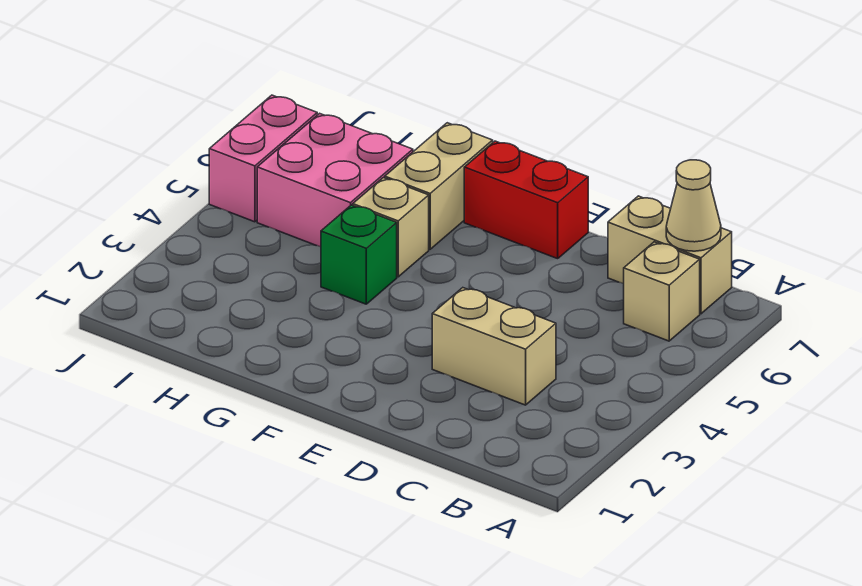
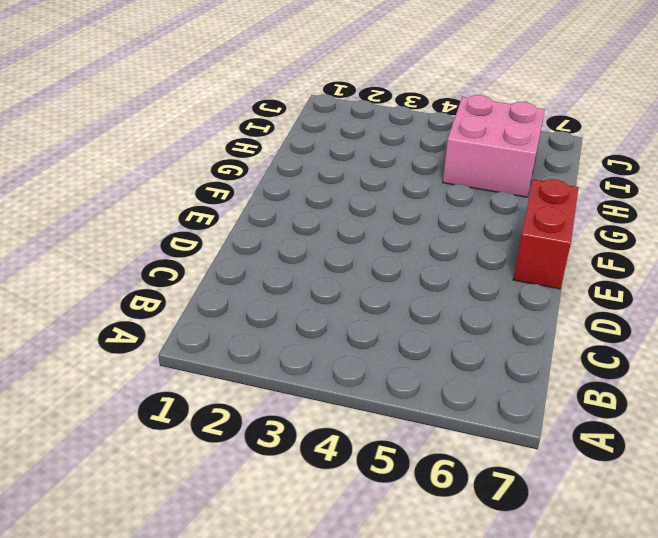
none -> tan brick B6 level 1
none -> tan brick B7:C7 level 1

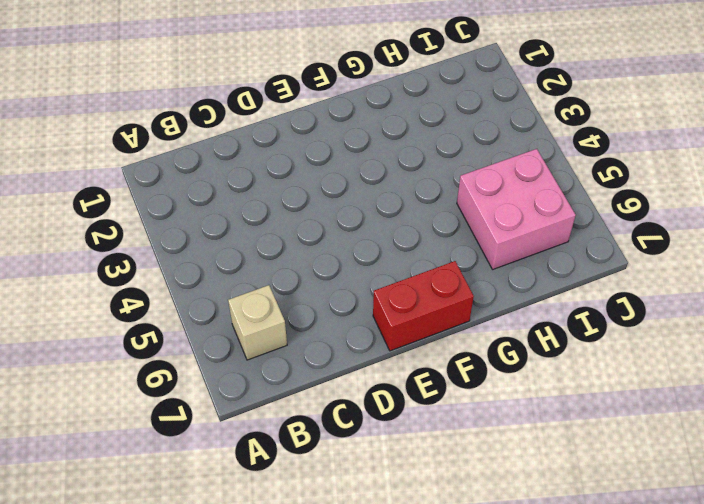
none -> tan brick B7:C7 level 1
none -> tan brick C3:D3 level 1

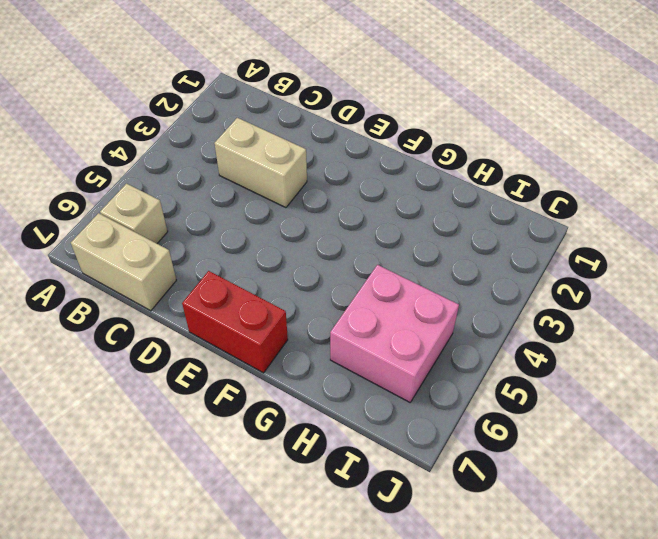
none -> green brick G4 level 1
none -> tan brick G5 level 1

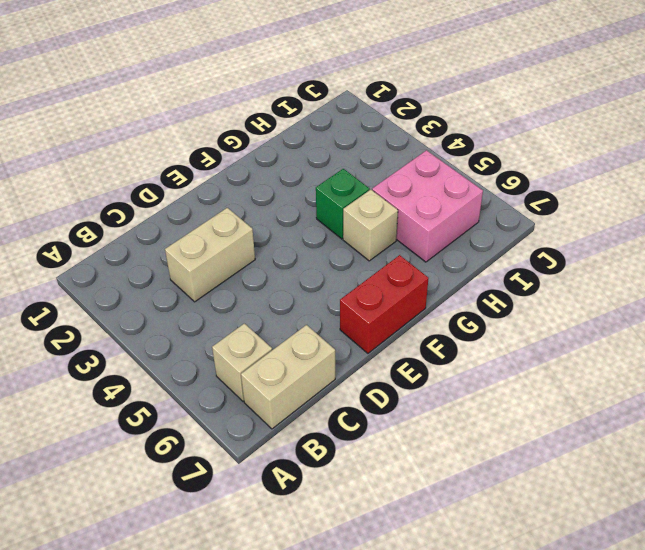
none -> tan brick G6:G7 level 1
none -> pink brick J5:J6 level 1

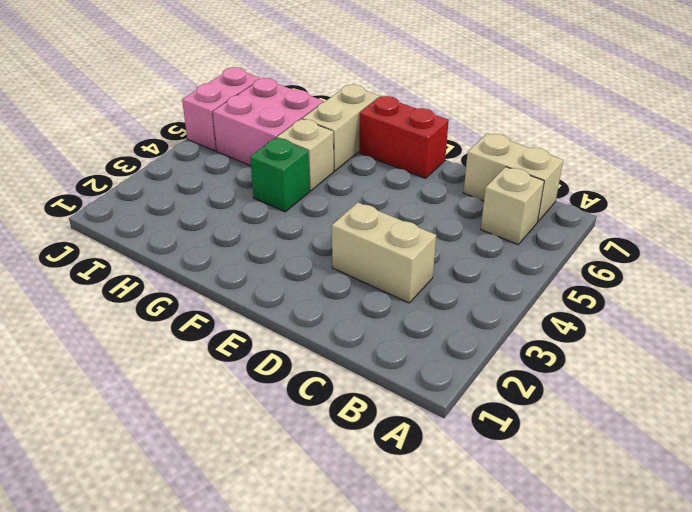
none -> tan cone B7 level 2

